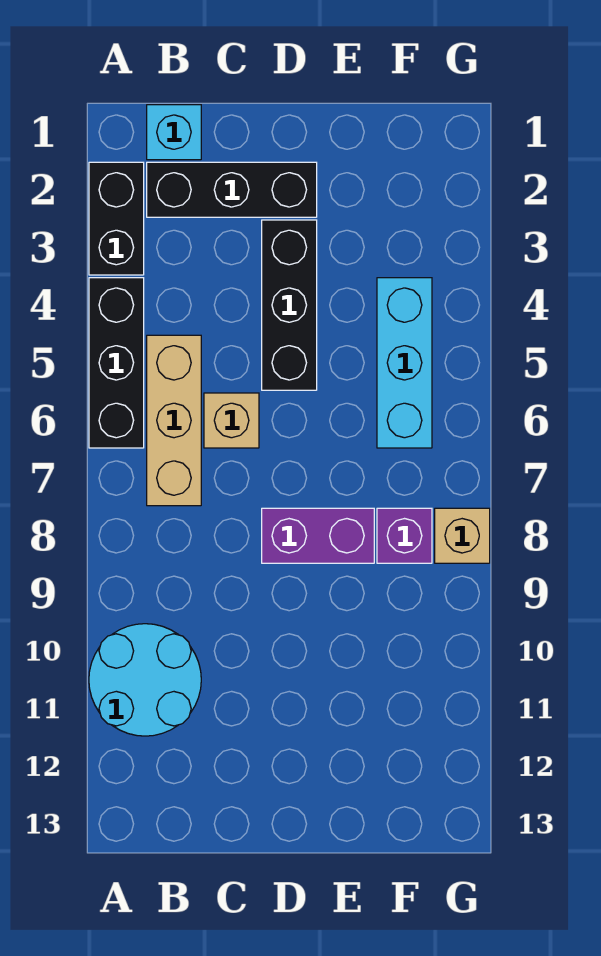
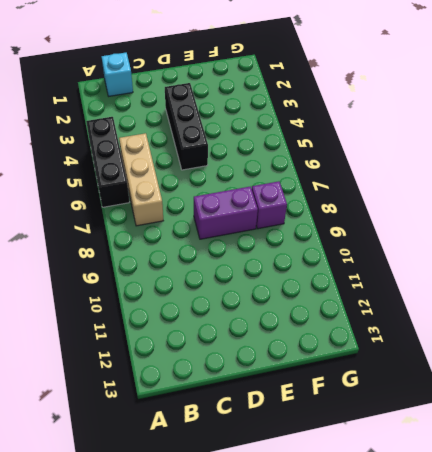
none -> black brick A2:A3 level 1
none -> cyan round brick A10:B11 level 1
none -> black brick B2:D2 level 1

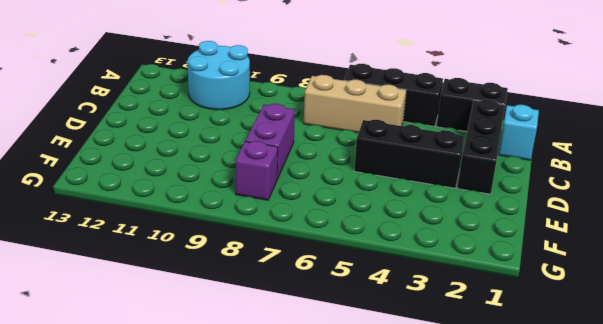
none -> tan brick C6 level 1
none -> cyan brick F4:F6 level 1
none -> tan brick G8 level 1

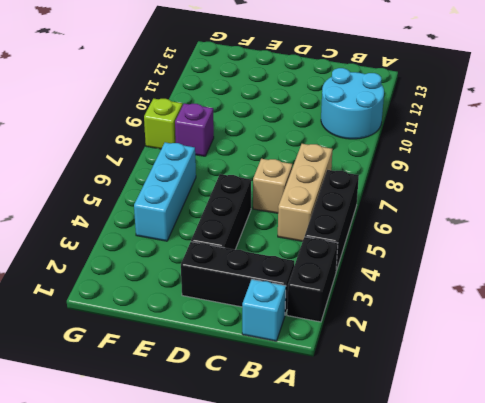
lime brick G8 level 1 -> tan brick G8 level 1
none -> purple brick D8:E8 level 1

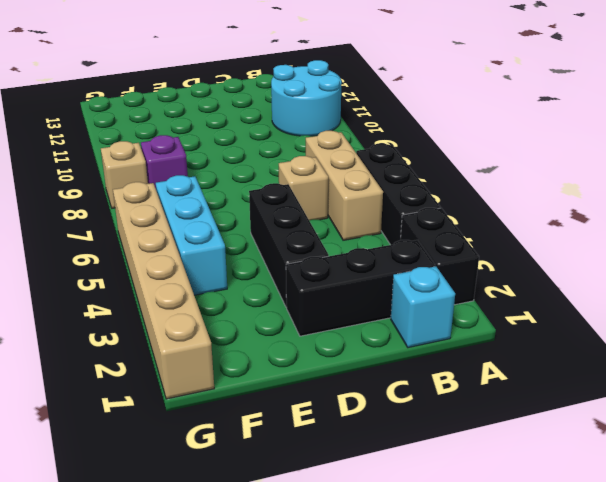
tan brick G1:G6 level 1 -> none
none -> purple brick D8:E8 level 1

